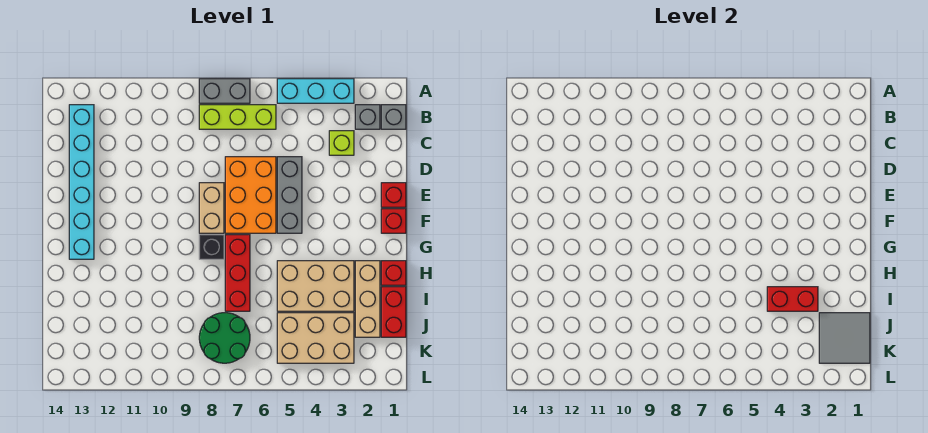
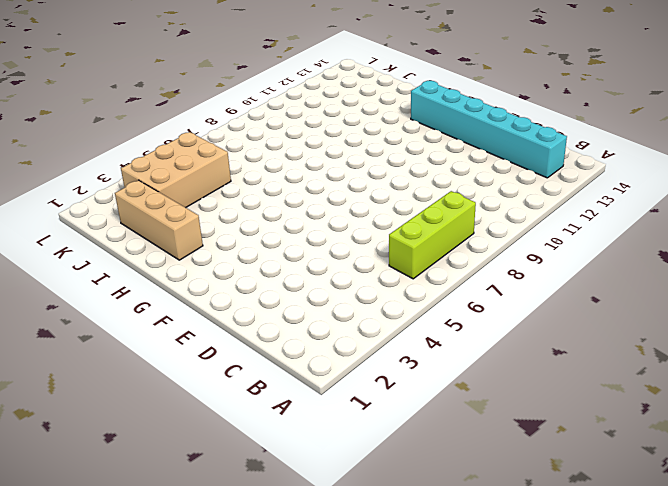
none -> cyan brick A3:A5 level 1
none -> grey brick A7:A8 level 1
none -> grey brick B1 level 1

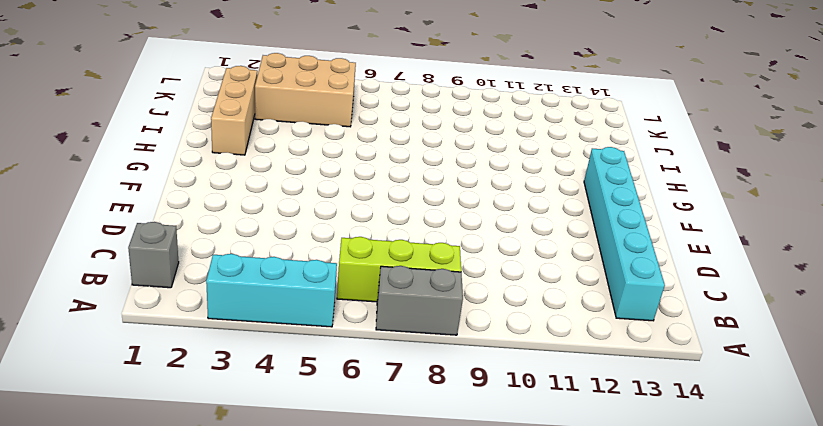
none -> grey brick B2 level 1
none -> lime brick C3 level 1
none -> grey brick D5:F5 level 1

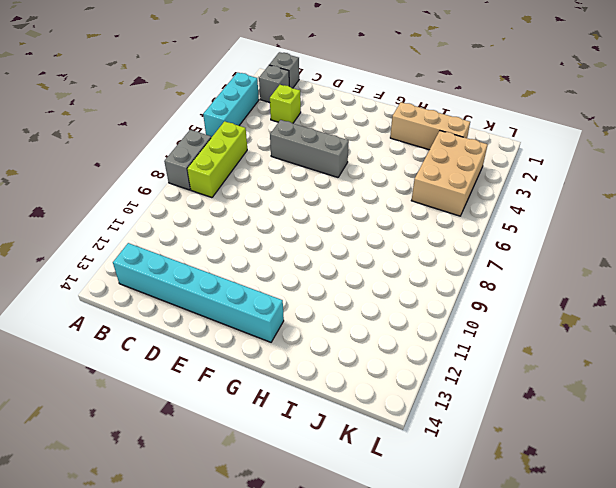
none -> orange brick D6:F7 level 1
none -> red brick E1 level 1
none -> tan brick E8:F8 level 1

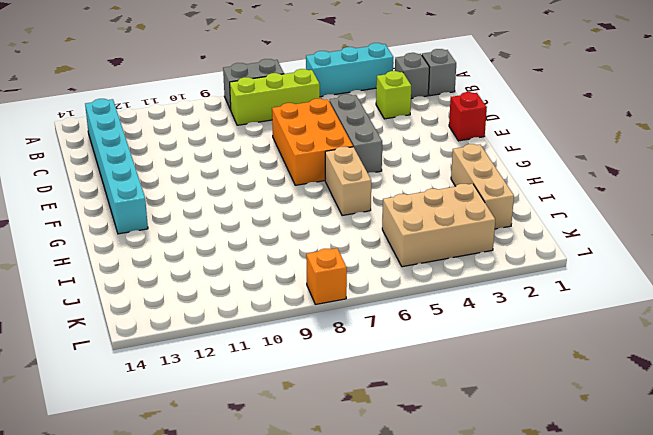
tan brick G6:H6 level 1 -> tan brick E8:F8 level 1
orange brick L8 level 1 -> none
none -> red brick F1 level 1
none -> red brick G7:I7 level 1
none -> black brick G8 level 1

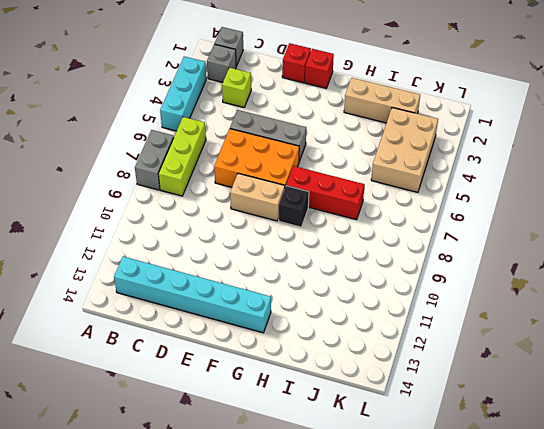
none -> red brick H1 level 1
none -> tan brick H3:I5 level 1
none -> red brick I1:J1 level 1

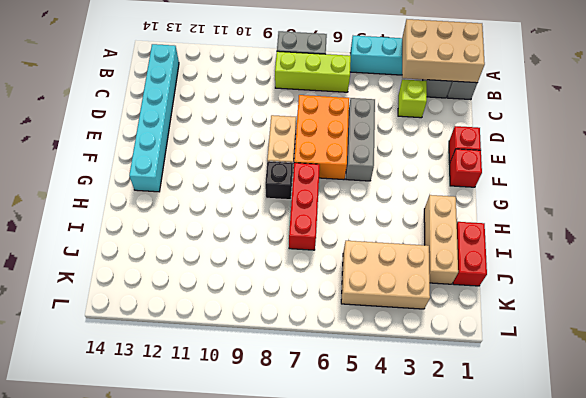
tan brick A1:B3 level 2 -> tan brick H3:I5 level 1
none -> red brick H1 level 1
none -> green round brick J7:K8 level 1
none -> red brick I3:I4 level 2

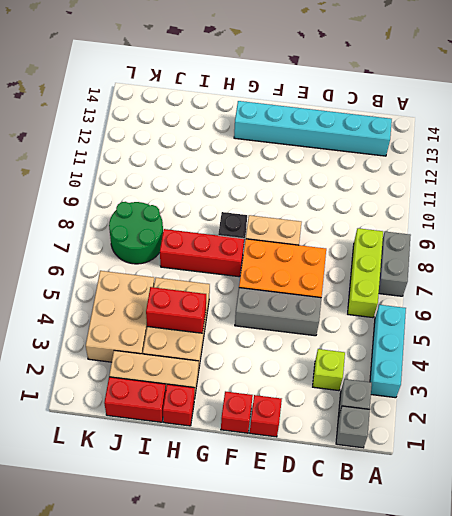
red brick H4:I4 level 2 -> red brick I3:I4 level 2
none -> grey tile J1:K2 level 2

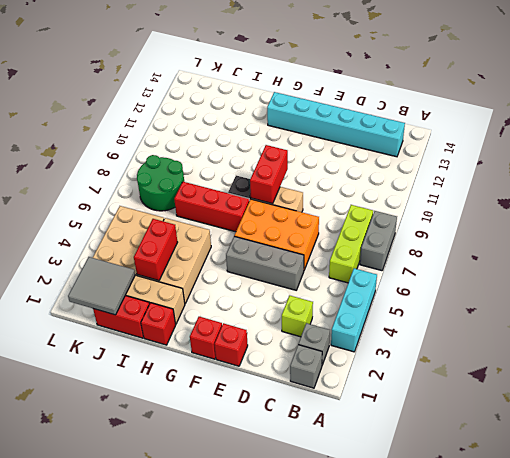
red brick F8:F9 level 2 -> none

